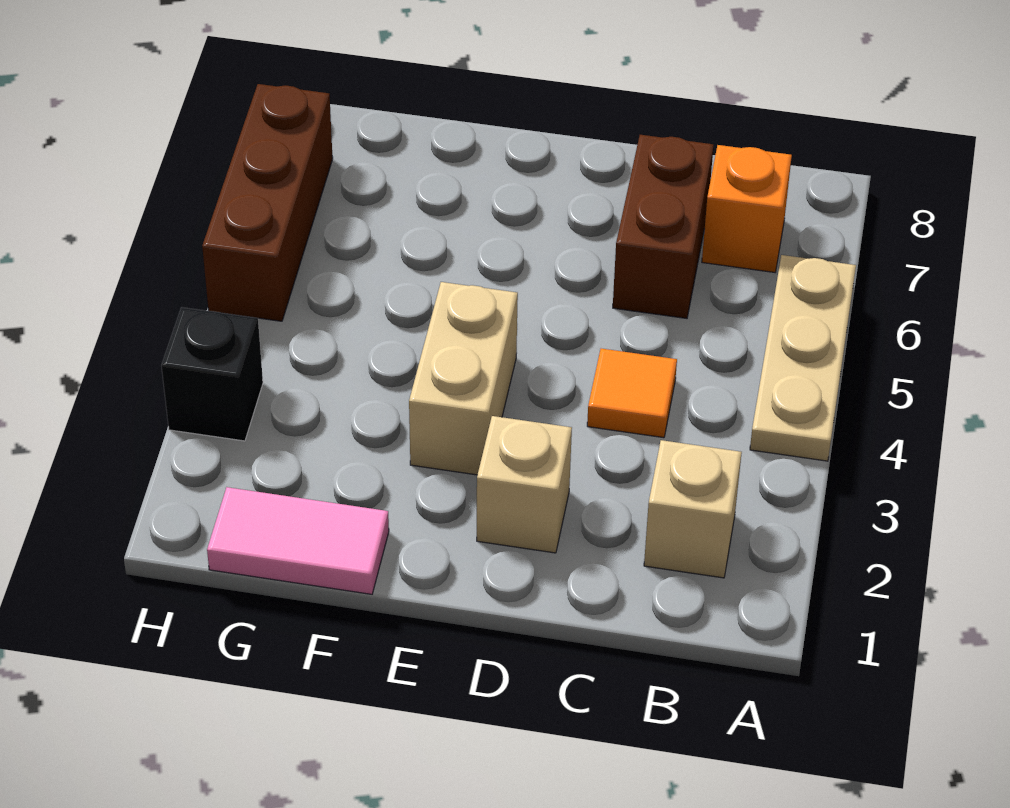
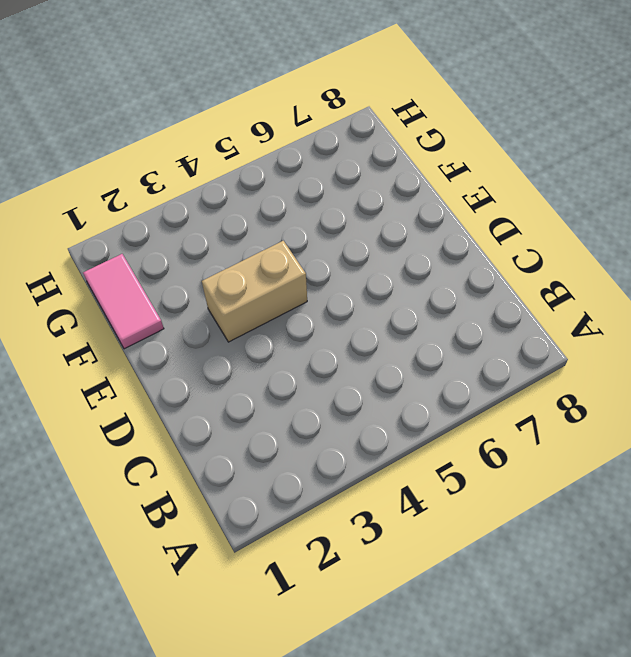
none -> tan plate A4:A6 level 1
none -> tan brick B2 level 1

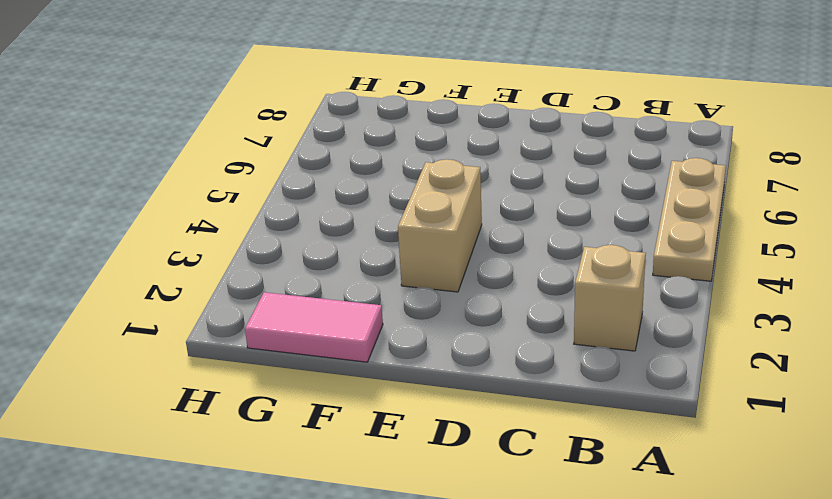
none -> orange brick B7 level 1
none -> orange tile C4 level 1

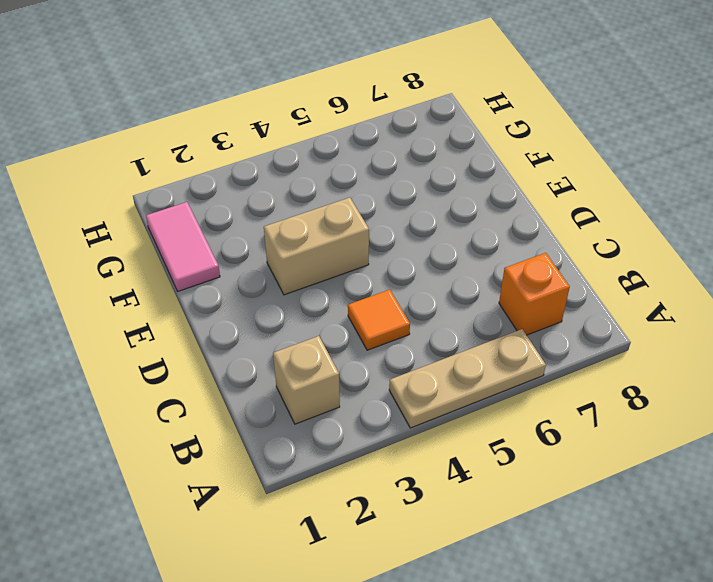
none -> brown brick C6:C7 level 1
none -> tan brick D2 level 1

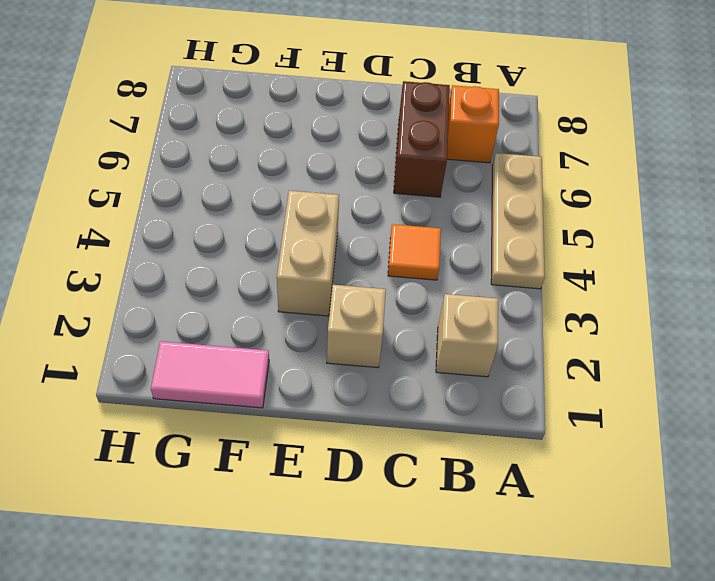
none -> black brick H3 level 1
none -> brown brick H5:H7 level 1

